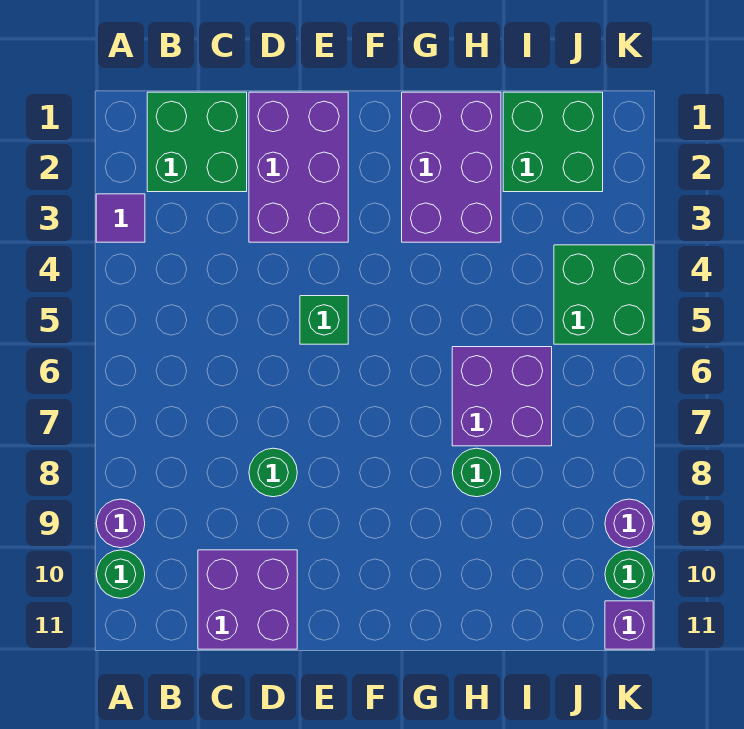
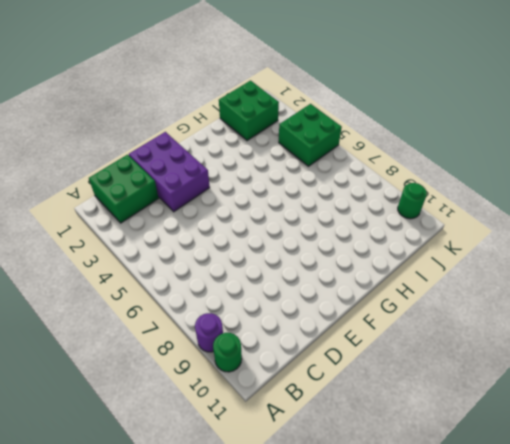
none -> purple tile A3 level 1
none -> purple brick C10:D11 level 1
none -> green round brick D8 level 1

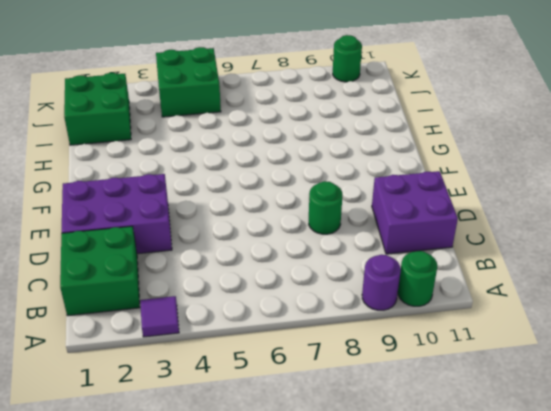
none -> green brick E5 level 1
none -> purple brick G1:H3 level 1
none -> purple brick H6:I7 level 1

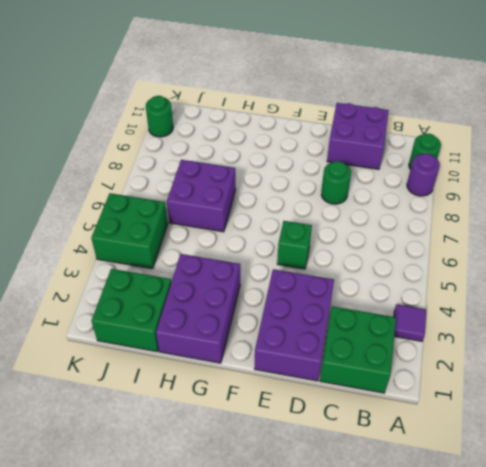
none -> green round brick H8 level 1
none -> purple round brick K9 level 1
none -> purple brick K11 level 1

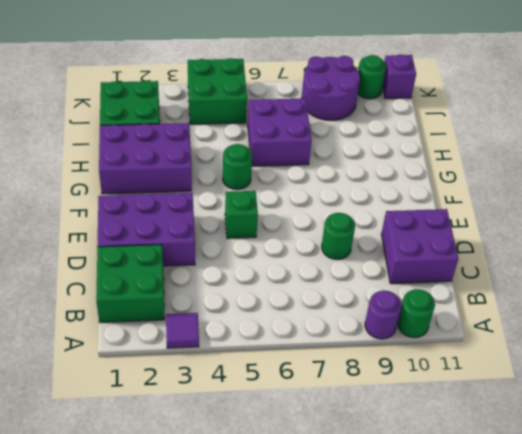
green round brick G5 level 1 -> green round brick H8 level 1
purple round brick J8:K9 level 1 -> purple round brick K9 level 1

